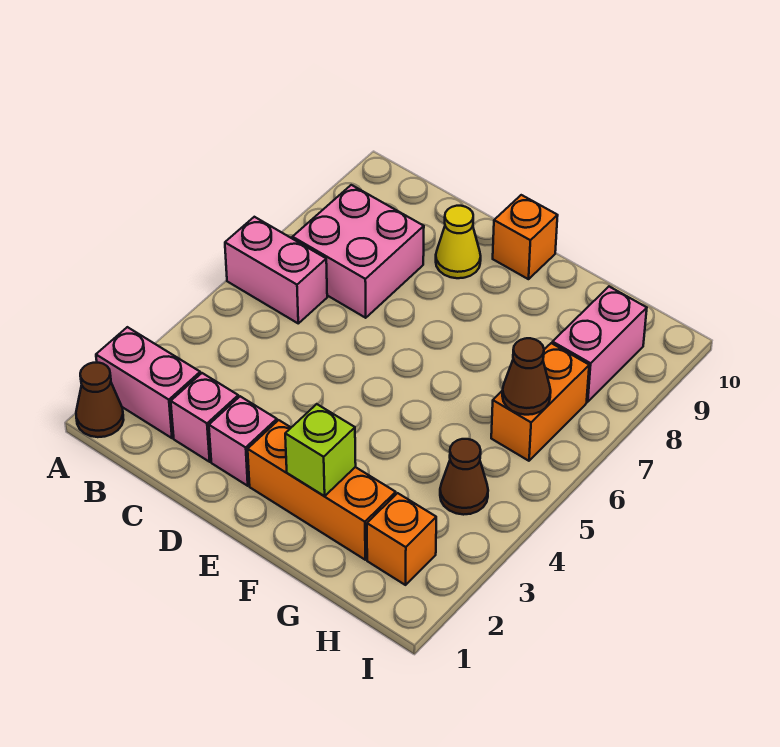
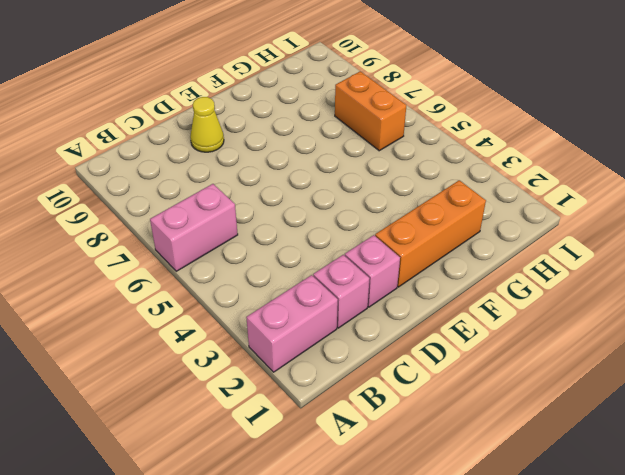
none -> brown cone A1 level 1
none -> pink brick B7:C8 level 1
none -> orange brick E10 level 1

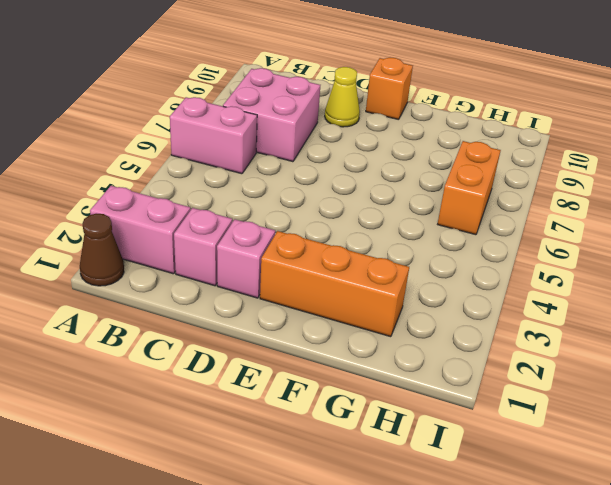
none -> orange brick H2 level 1
none -> brown cone H4 level 1
none -> pink brick H8:H9 level 1

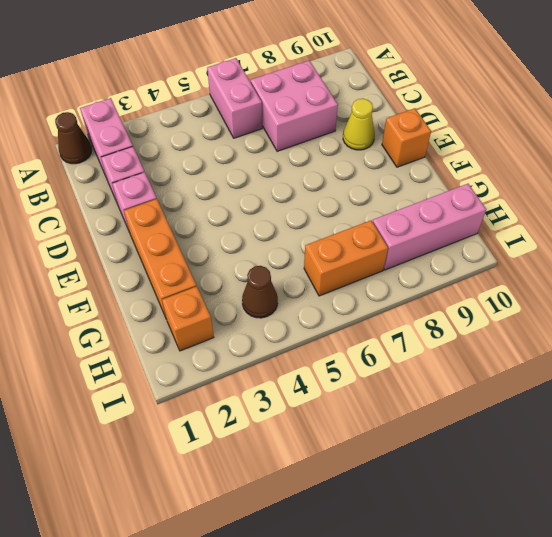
pink brick H8:H10 level 1 -> pink brick H8:H9 level 1
none -> lime brick F2 level 2
none -> brown cone H6 level 2

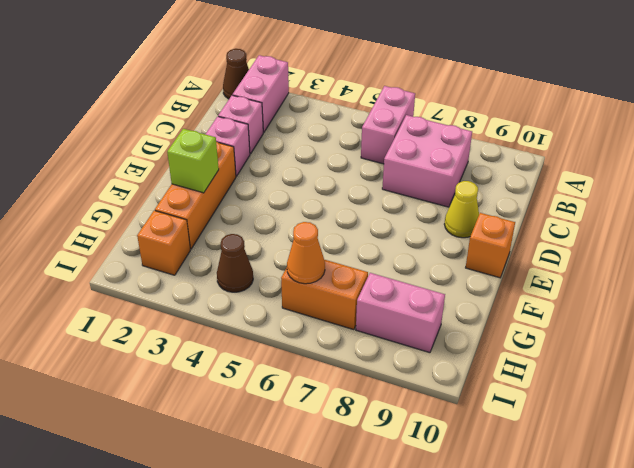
orange cone H6 level 2 -> brown cone H6 level 2

